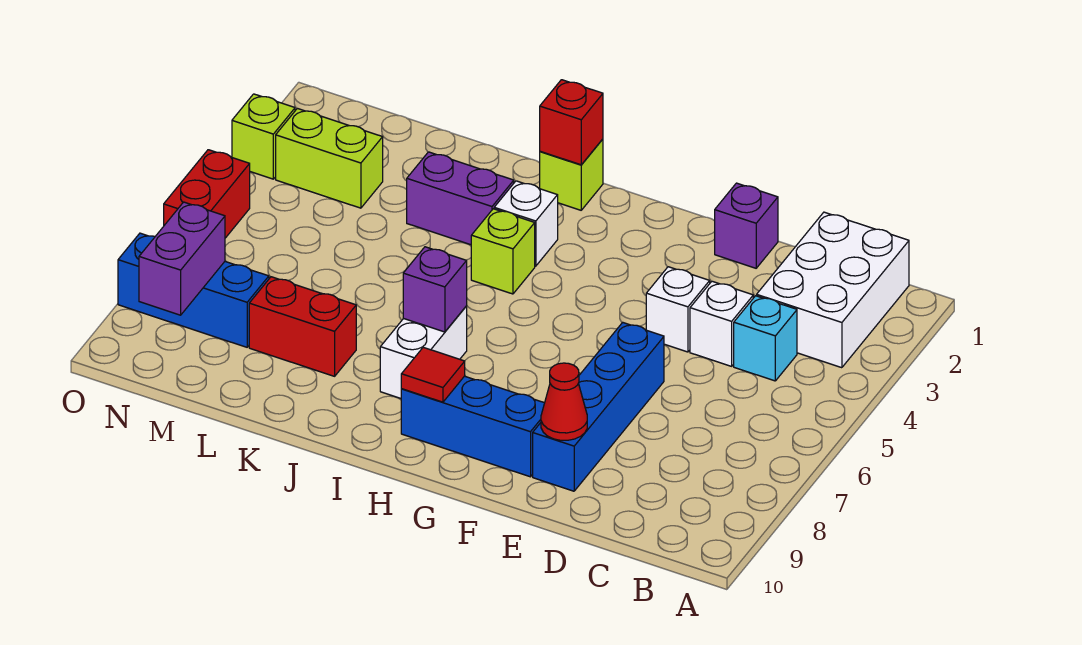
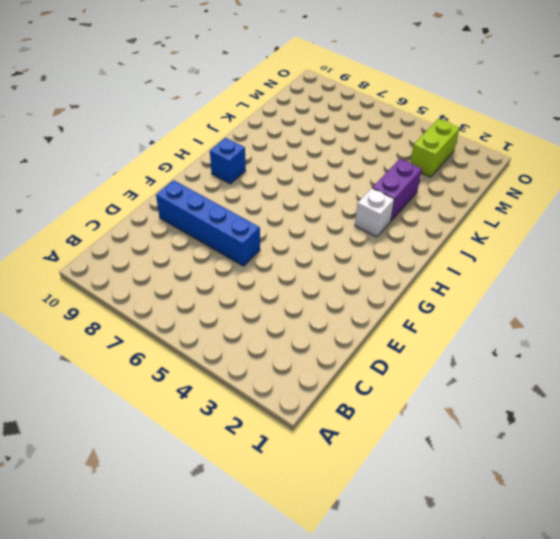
blue brick H9 level 1 -> blue brick F9:H9 level 1
none -> white brick B1:C3 level 1
none -> cyan brick C4 level 1
none -> white brick D4 level 1

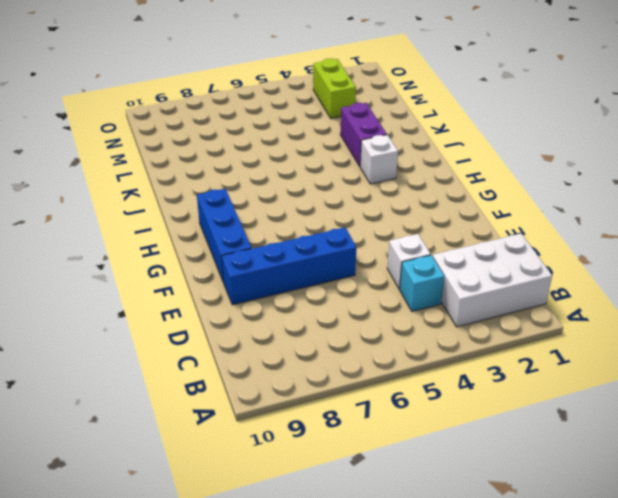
none -> purple brick E1 level 1
none -> white brick E4 level 1
none -> lime brick I1 level 1

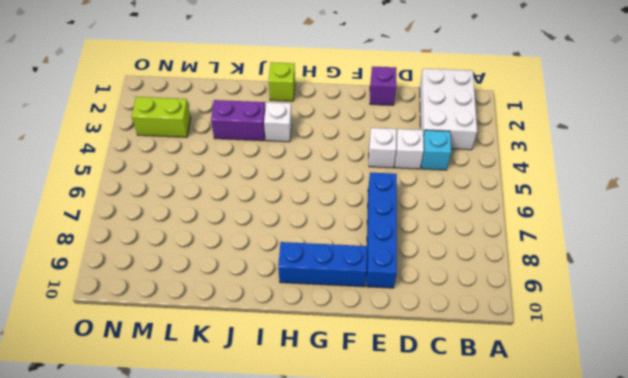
none -> lime brick I4 level 1
none -> white brick I7:I8 level 1
none -> red brick K8:L8 level 1

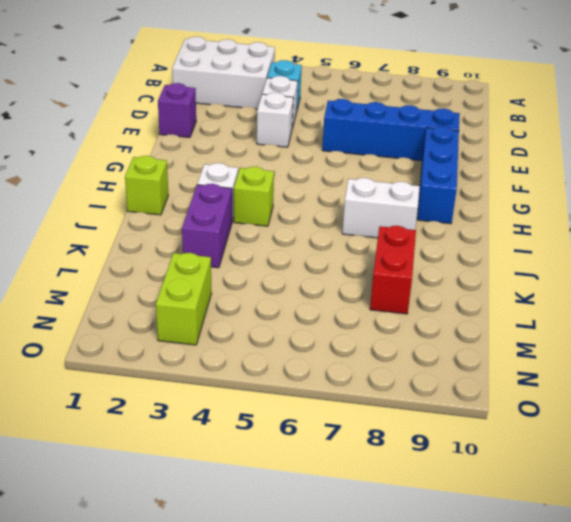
none -> blue brick M8:O8 level 1
none -> lime brick O3 level 1
none -> red brick O5:O6 level 1

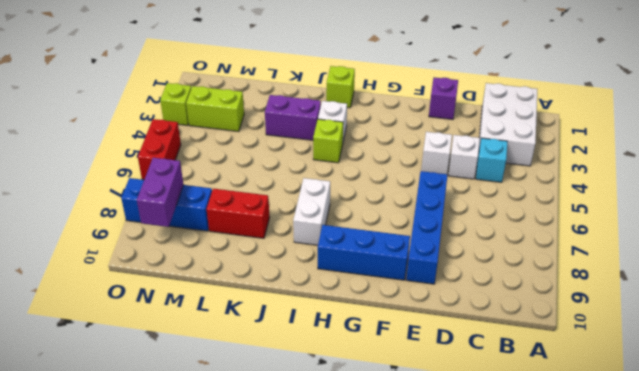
none -> red cone E9 level 2
none -> red tile H9 level 2
none -> red brick I1 level 2

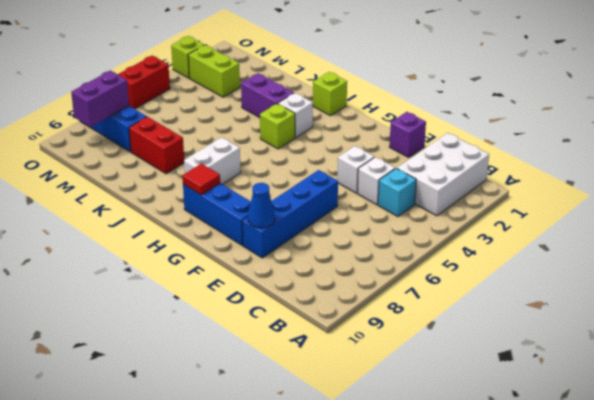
blue cone E9 level 2 -> red cone E9 level 2
none -> red brick I1 level 2
none -> purple brick I7 level 2

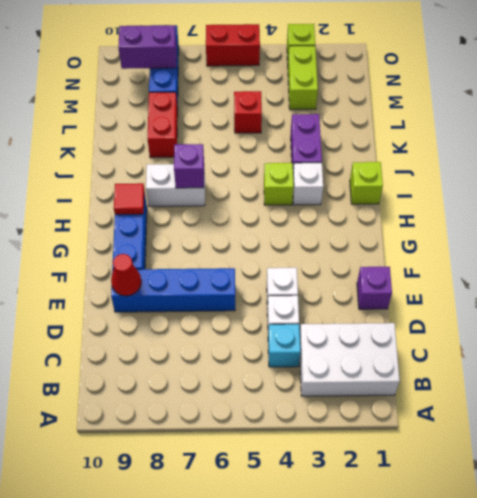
red brick L5 level 1 -> red brick I1 level 2

